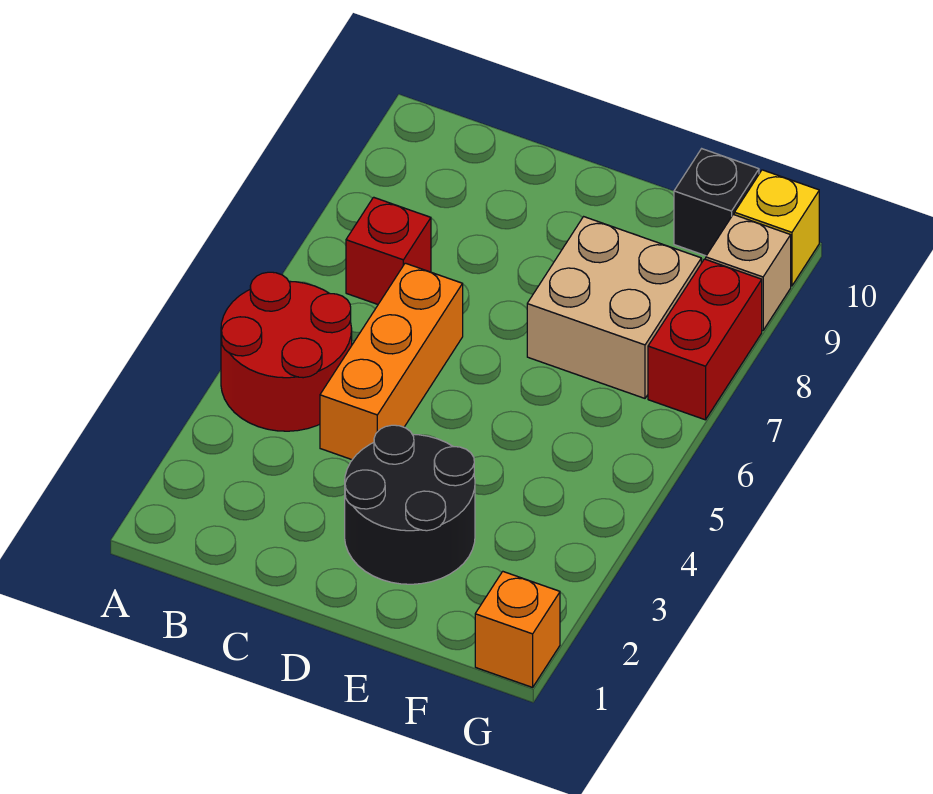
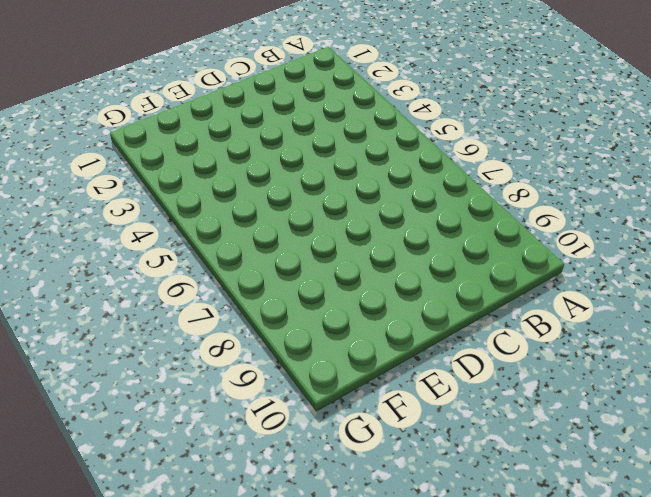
none -> red round brick A4:B5 level 1
none -> red brick B7 level 1

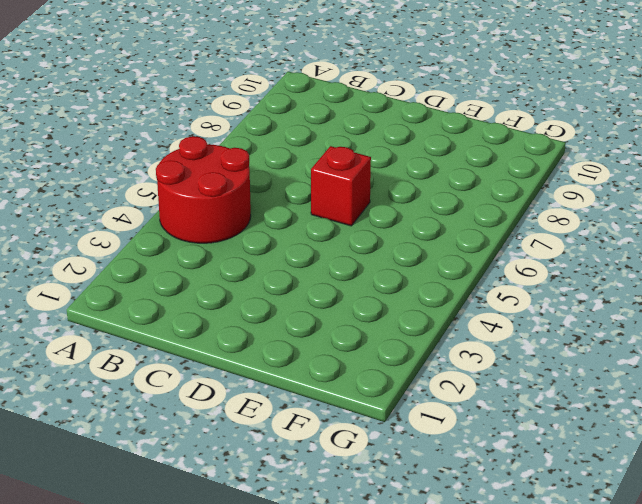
red brick D6 level 1 -> red brick B7 level 1
none -> orange brick C4:C6 level 1
none -> black round brick D2:E3 level 1

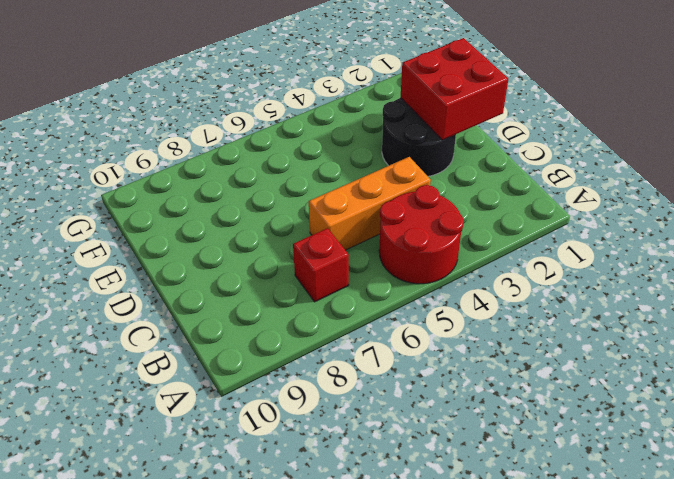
red brick D1:E2 level 2 -> none
none -> tan brick E7:F8 level 1
none -> black brick F10 level 1

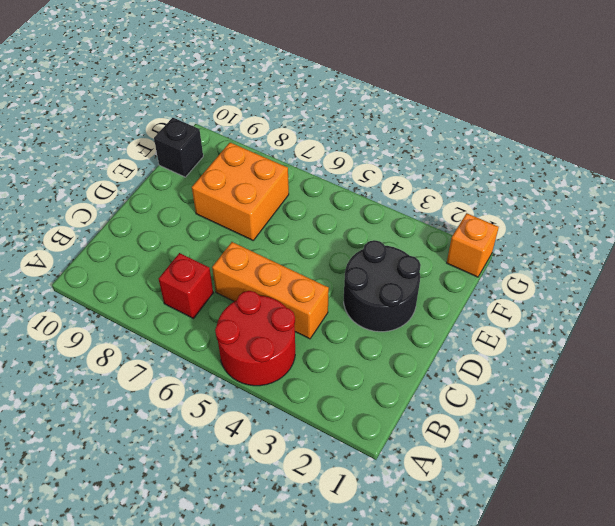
orange brick E7:F8 level 1 -> tan brick E7:F8 level 1
none -> red brick G7:G8 level 1
none -> tan brick G9 level 1

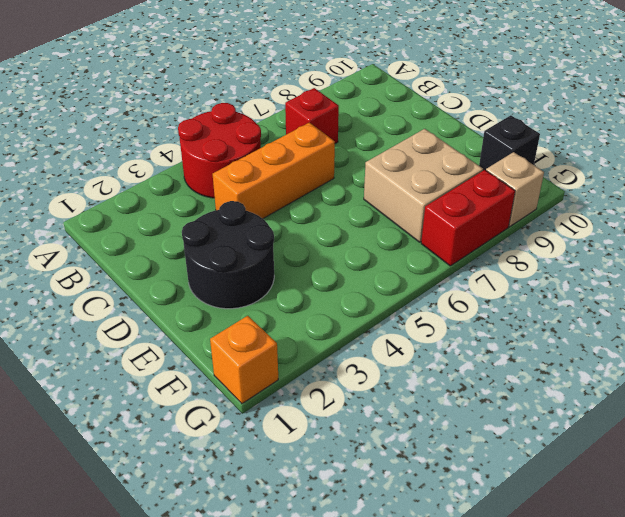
none -> yellow brick G10 level 1

